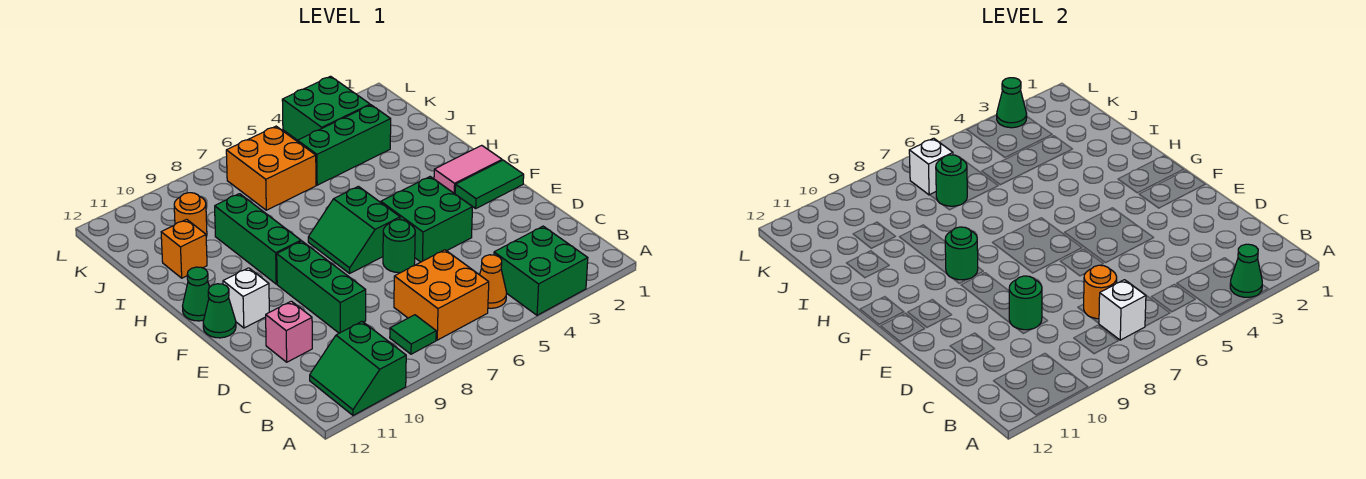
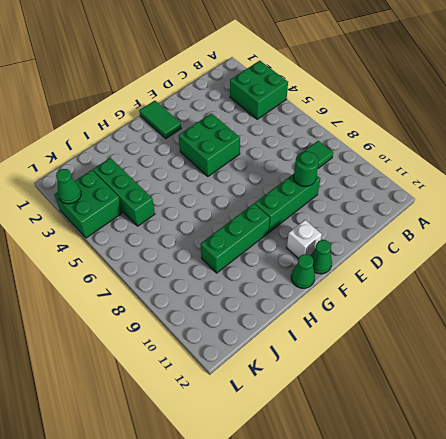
none -> green slope A10:B11 level 1 top 10
none -> orange cone B5 level 1
none -> orange brick B6:C7 level 1

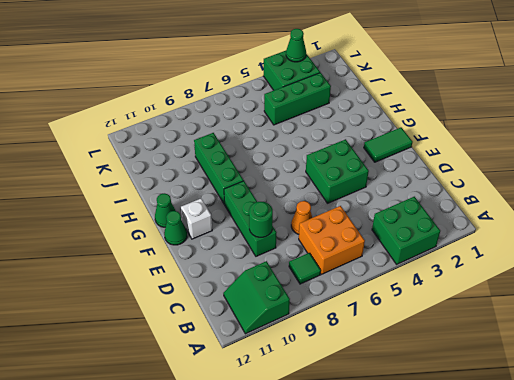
orange cone D7 level 1 -> orange cone B5 level 1
none -> pink brick D11 level 1
none -> green round brick E6 level 1
none -> green slope F6:G7 level 1 top 6

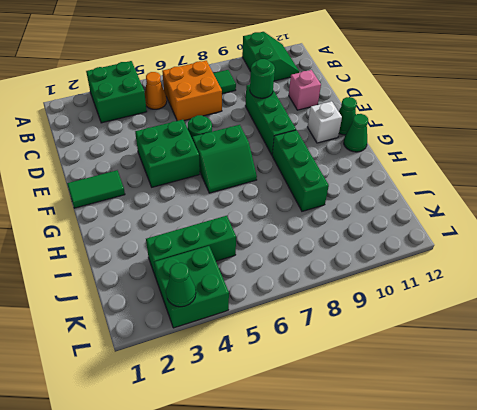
green slope F6:G7 level 1 top F -> green slope F6:G7 level 1 top 6
none -> pink tile G1:G2 level 1
none -> orange brick I11 level 1
none -> orange brick J6:K7 level 1

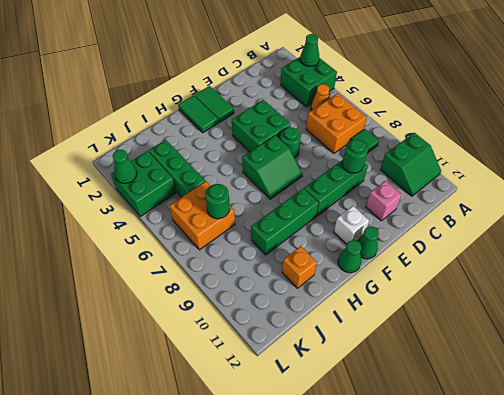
green tile G1:G2 level 1 -> pink tile G1:G2 level 1
none -> orange round brick J10 level 1
none -> white brick B7 level 2
none -> orange round brick C7 level 2

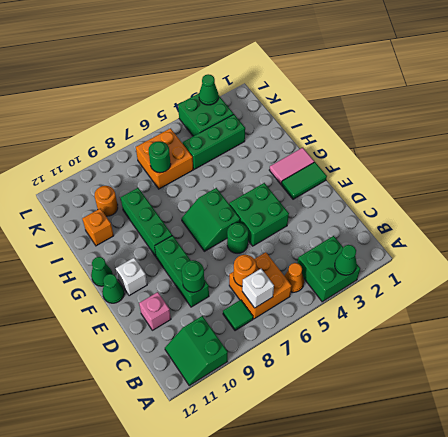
none -> green round brick G9 level 2
none -> white brick K7 level 2

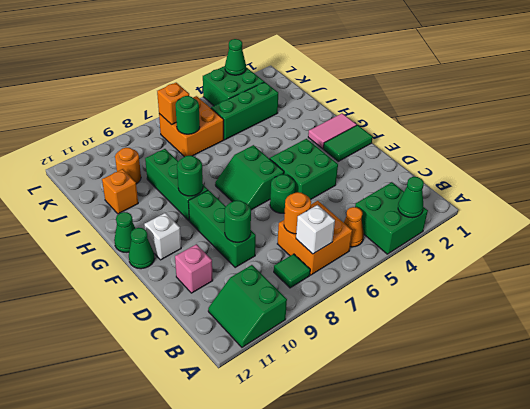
orange brick K7 level 2 -> white brick K7 level 2

